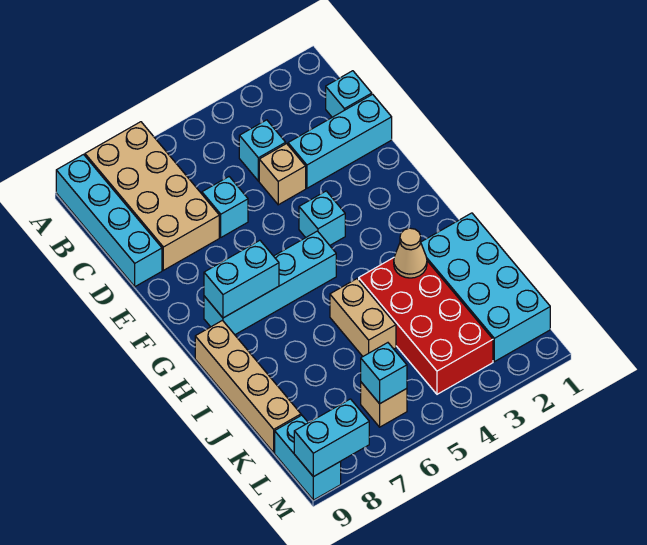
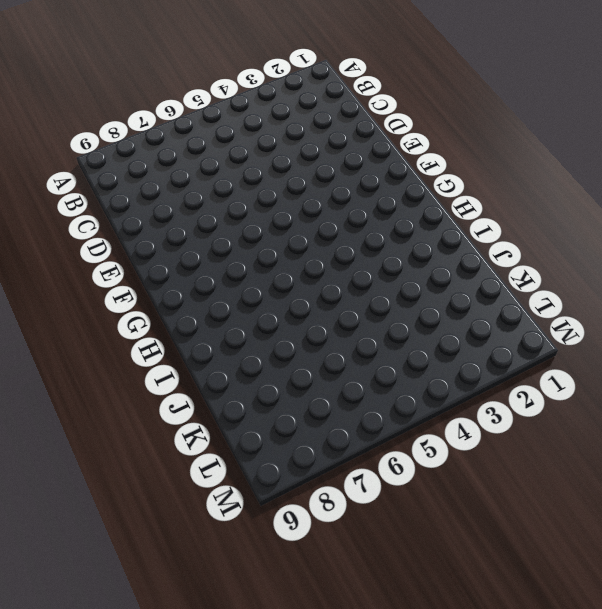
none -> tan brick A7:D8 level 1
none -> cyan brick A9:D9 level 1
none -> cyan brick C1 level 1

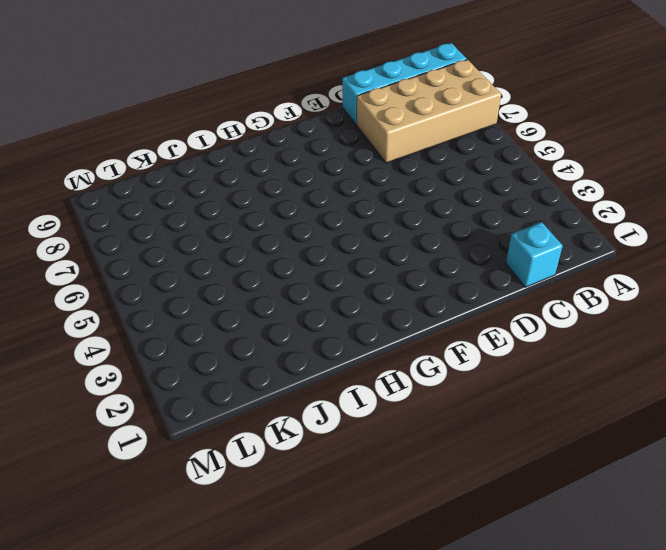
none -> cyan brick C4 level 1
none -> cyan brick D1:D3 level 1
none -> tan brick D4 level 1

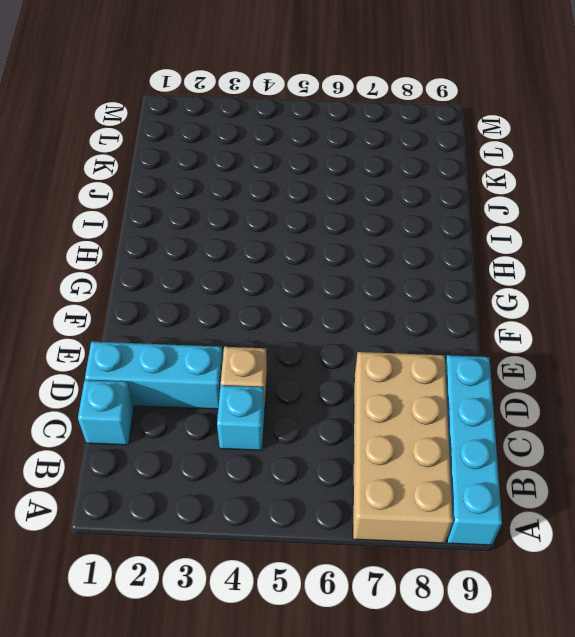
none -> cyan brick D6 level 1
none -> cyan brick F4 level 1
none -> cyan brick G5:G8 level 1

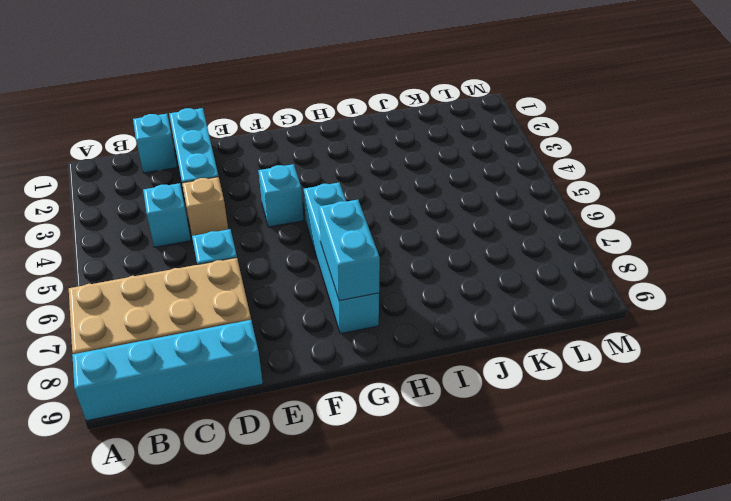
none -> tan brick H9:K9 level 1
none -> cyan brick I1:L2 level 1
none -> red brick I3:L4 level 1

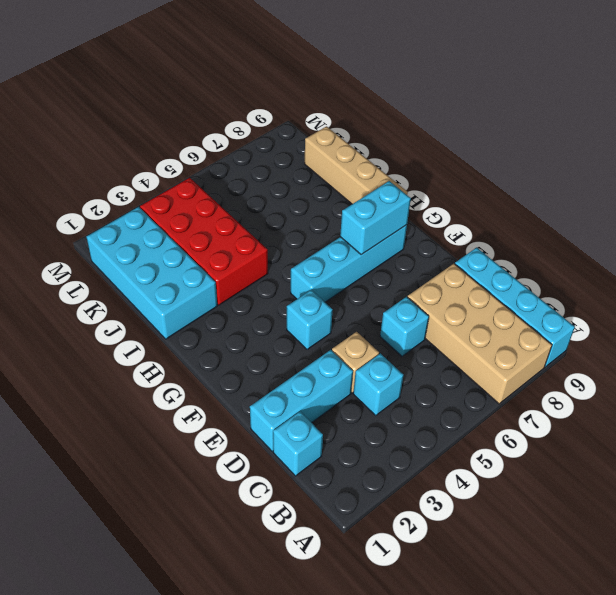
none -> tan brick I5:J5 level 1
none -> tan brick L6 level 1
none -> cyan brick L9:M9 level 1

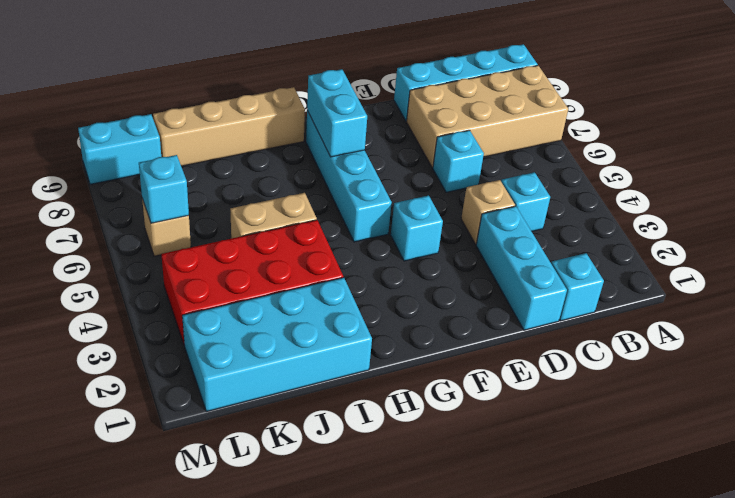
none -> tan cone I3 level 2
none -> cyan brick M8:M9 level 2

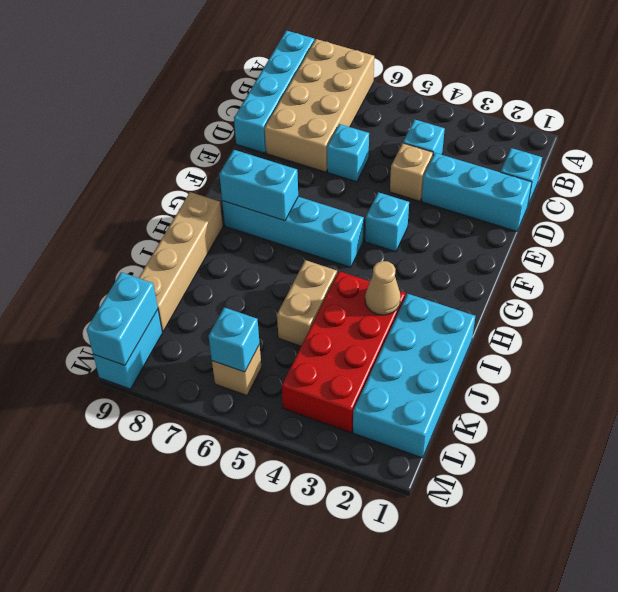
cyan brick L9:M9 level 2 -> cyan brick M8:M9 level 2

